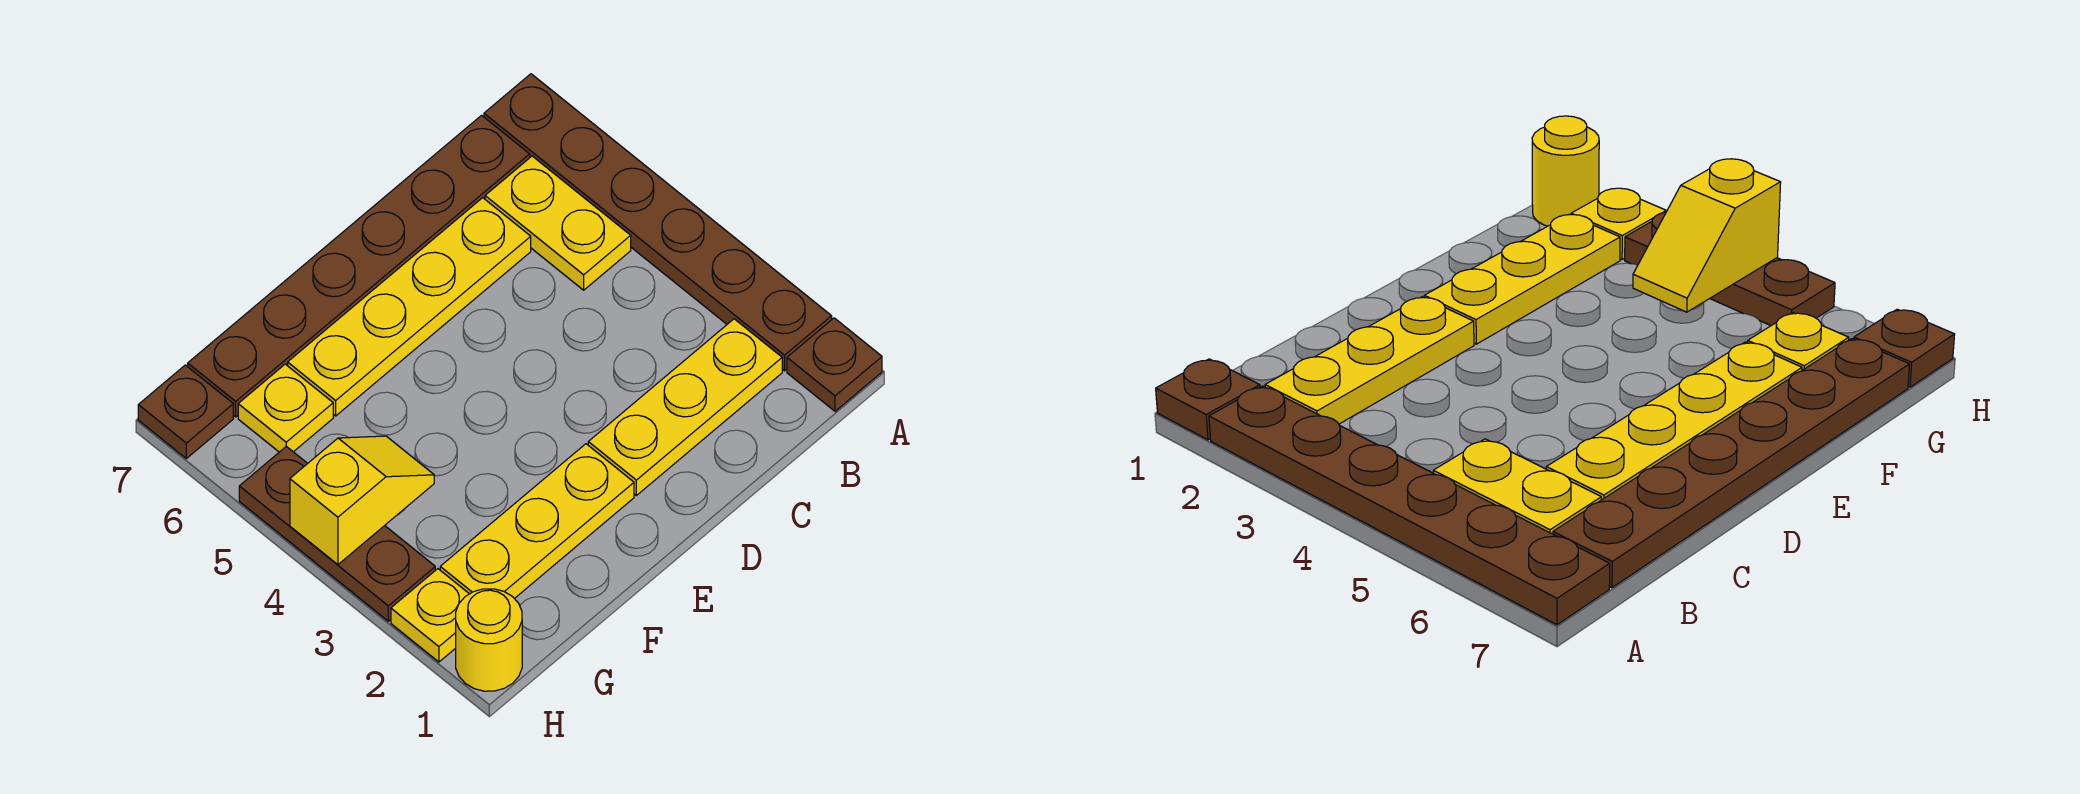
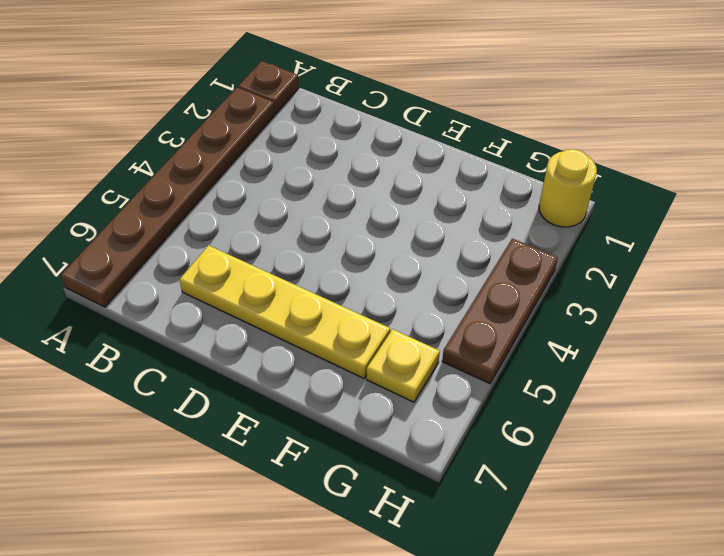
none -> yellow plate B2:D2 level 1
none -> yellow plate B5:B6 level 1
none -> brown plate B7:G7 level 1

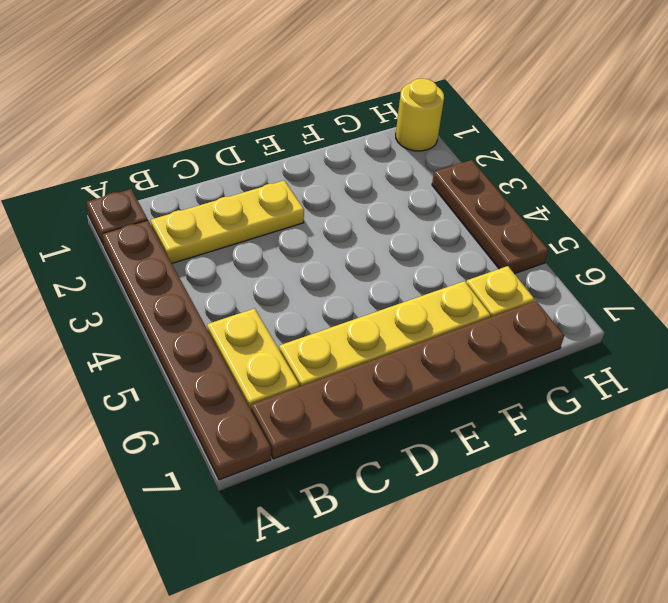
none -> yellow plate E2:G2 level 1
none -> yellow plate H2 level 1
none -> brown plate H7 level 1

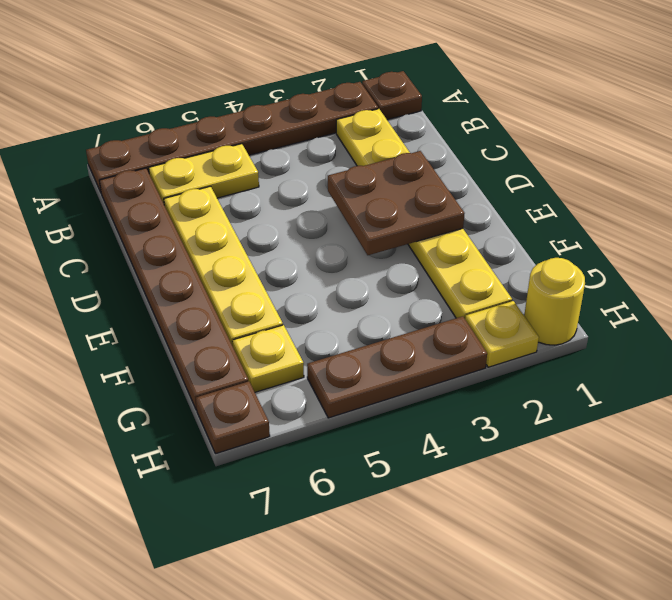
brown plate D2:E3 level 2 -> none
none -> yellow slope G4:H4 level 2 top H

